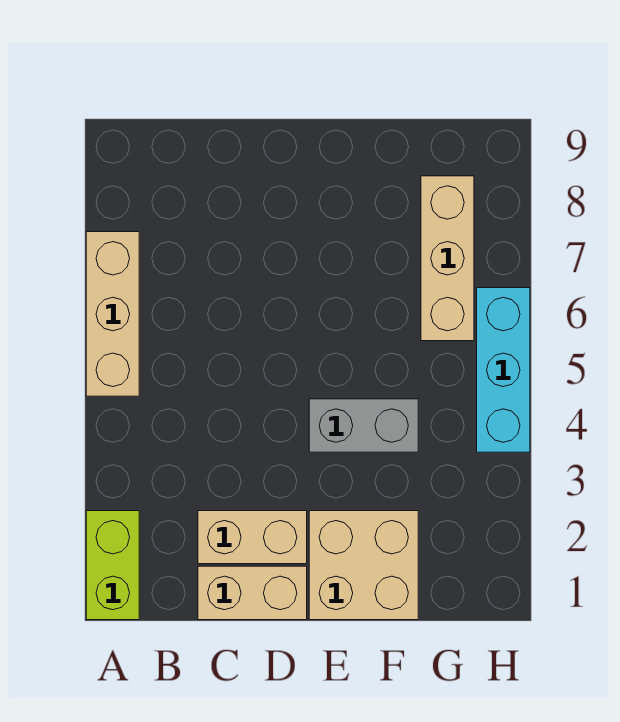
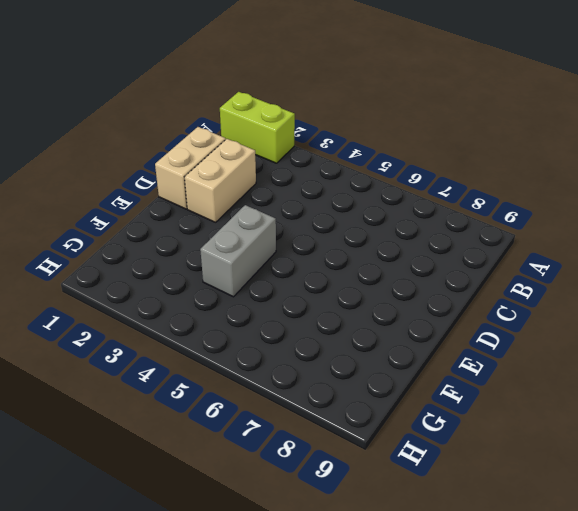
none -> tan brick A5:A7 level 1
none -> tan brick E1:F2 level 1

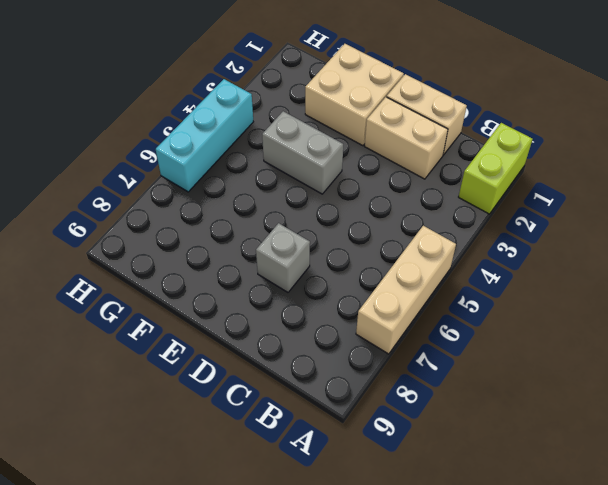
grey brick D7 level 1 -> none
none -> tan brick G6:G8 level 1

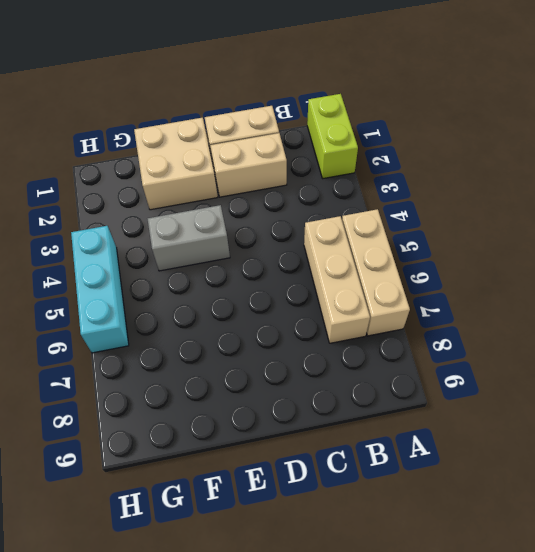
tan brick B5:B7 level 1 -> tan brick G6:G8 level 1

